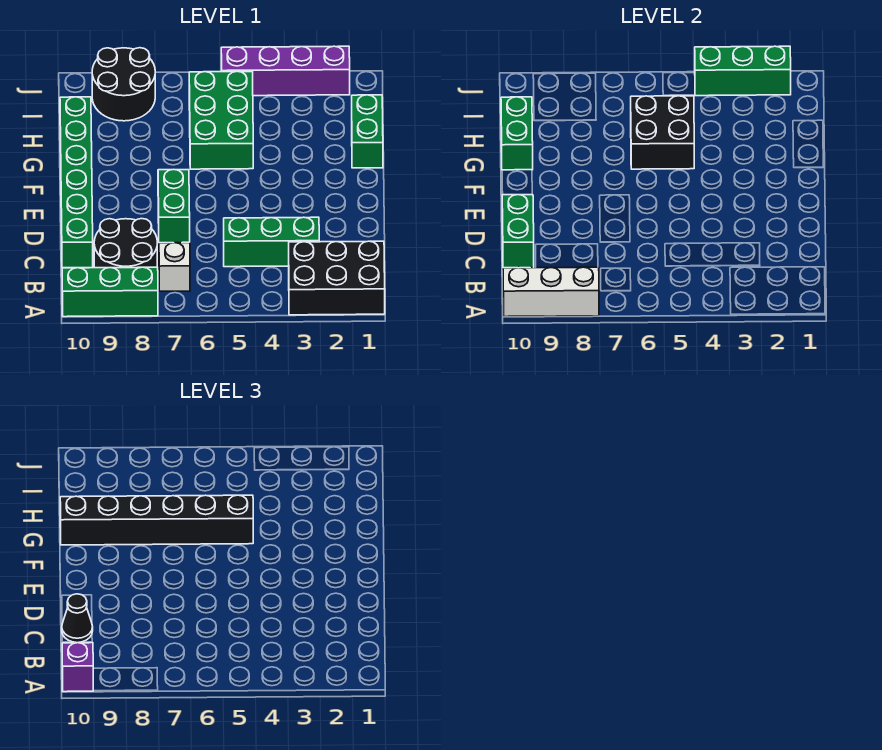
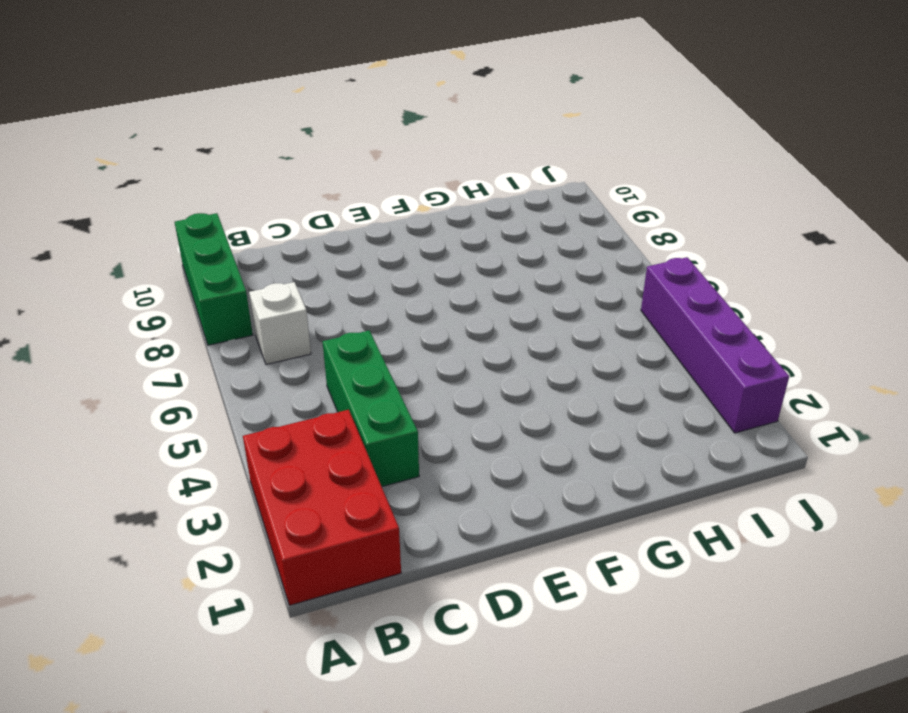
red brick A1:B3 level 1 -> black brick A1:B3 level 1
none -> black round brick B8:C9 level 1
none -> green brick C10:H10 level 1
none -> green brick D7:E7 level 1

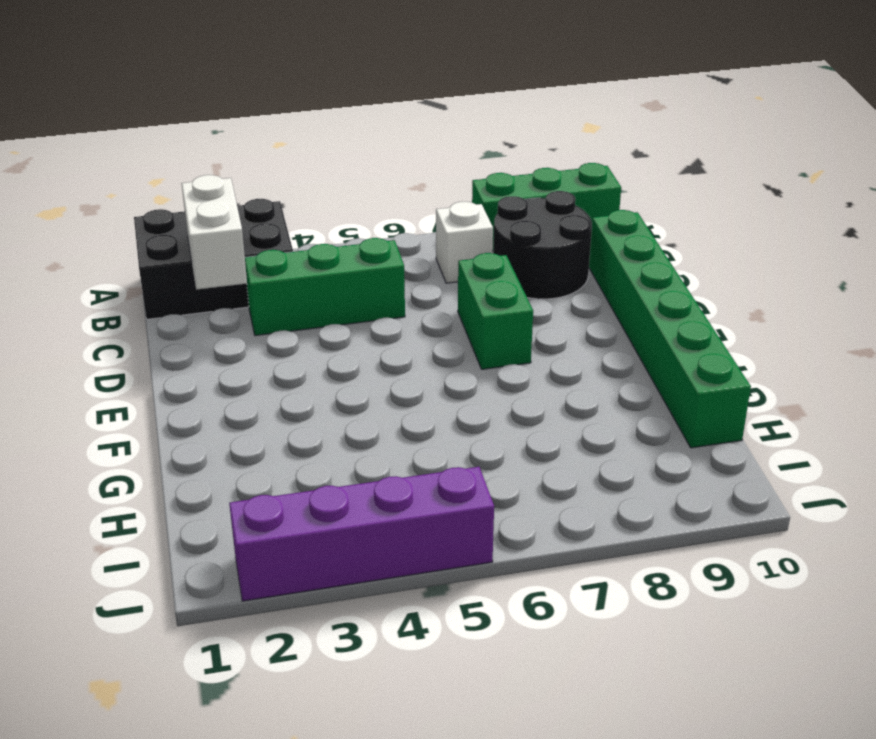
white brick B2:C2 level 2 -> none
none -> green brick G1:H1 level 1
none -> green brick G5:I6 level 1
none -> black round brick I8:J9 level 1

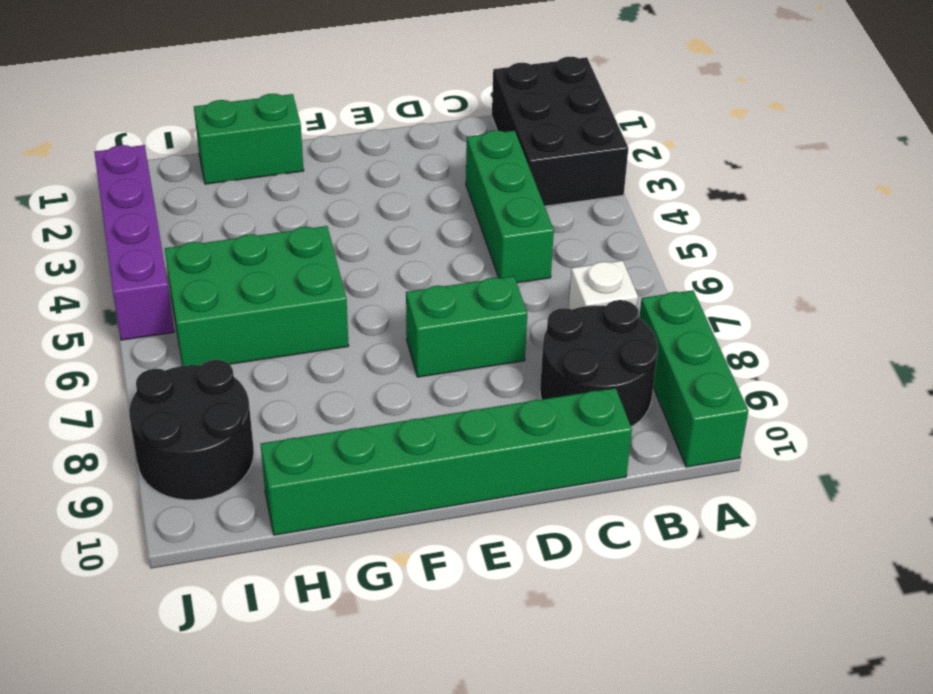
none -> white brick A8:A10 level 2
none -> green brick C10:D10 level 2
none -> black brick G5:H6 level 2

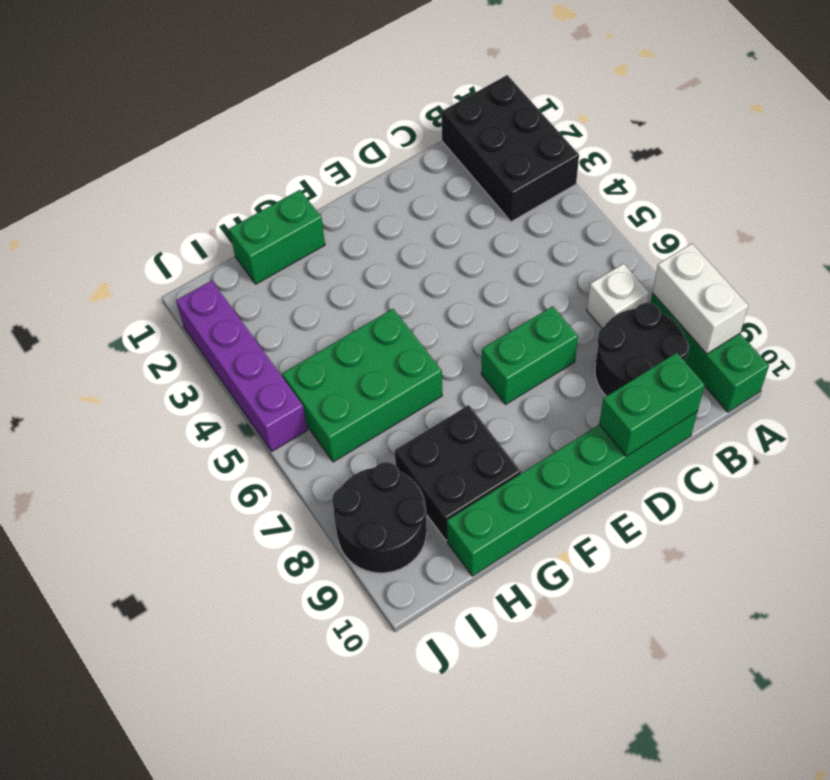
white brick A8:A9 level 2 -> white brick A8:A10 level 2
black brick G8:H9 level 1 -> black brick G5:H6 level 2
none -> green brick C3:C5 level 1
none -> green brick G10:H10 level 2
none -> green brick J2:J4 level 2

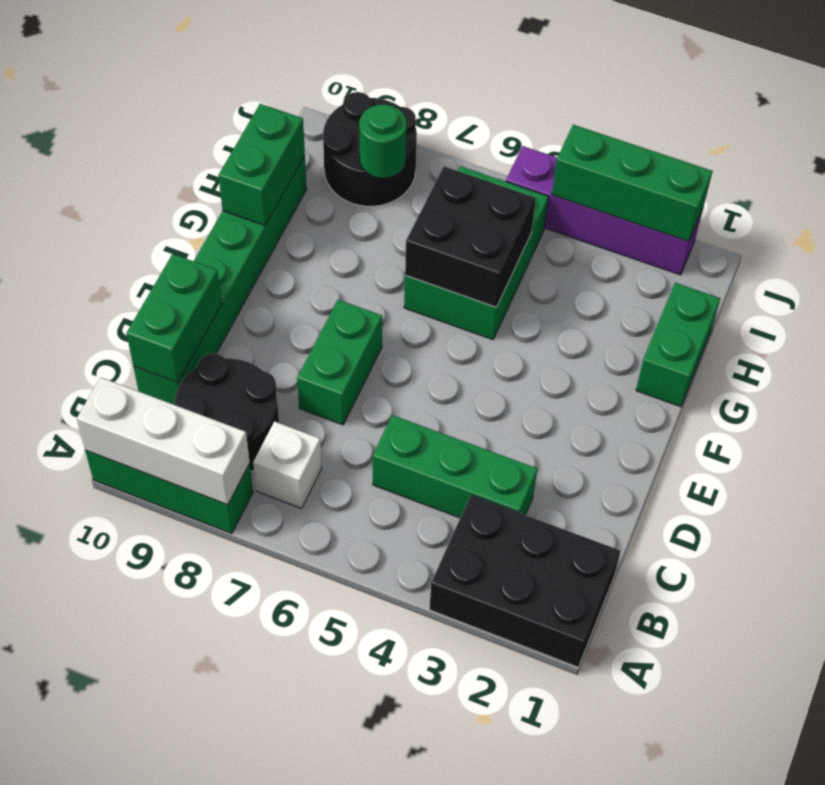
green round brick I8 level 2 -> none
none -> purple brick A10 level 3
none -> black cone C10 level 3
none -> black brick G5:G10 level 3

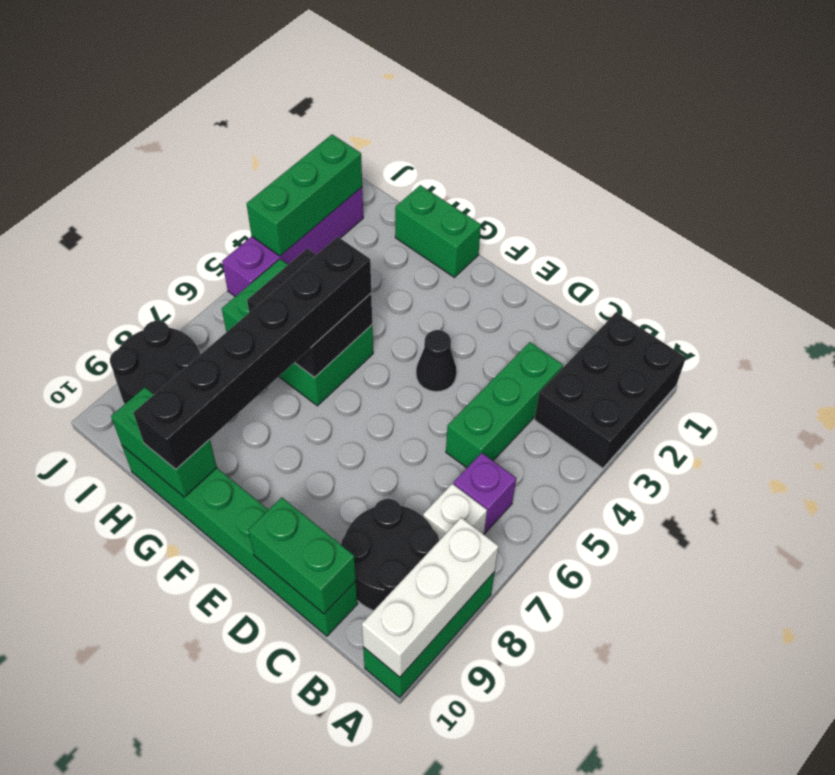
purple brick B6 level 1 -> purple brick A10 level 3
black cone E4 level 1 -> black cone C10 level 3
none -> green brick D7:E7 level 1

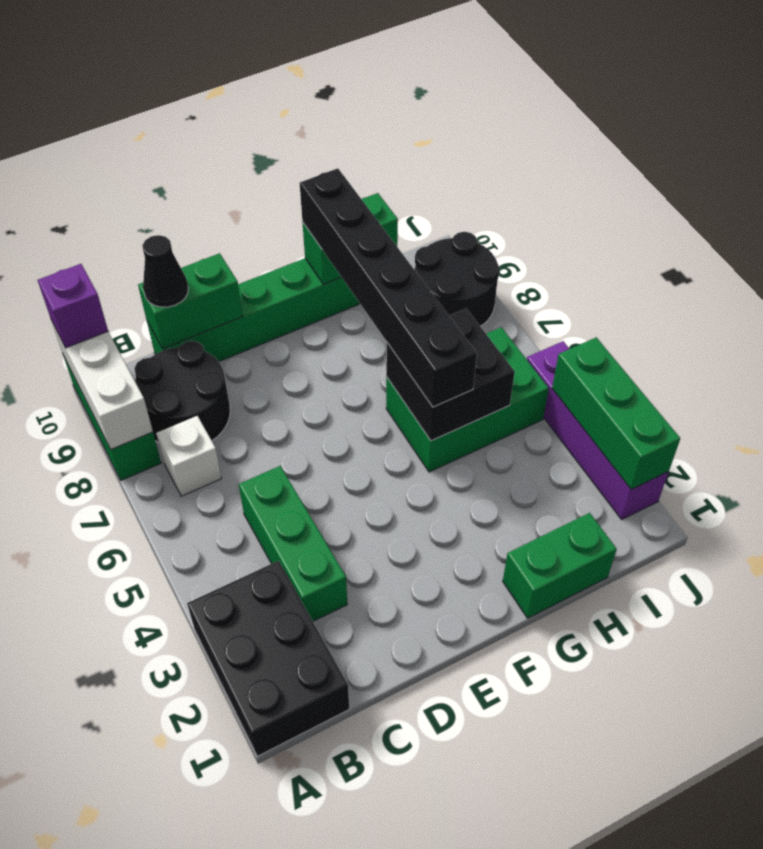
none -> green brick D7:E7 level 1

